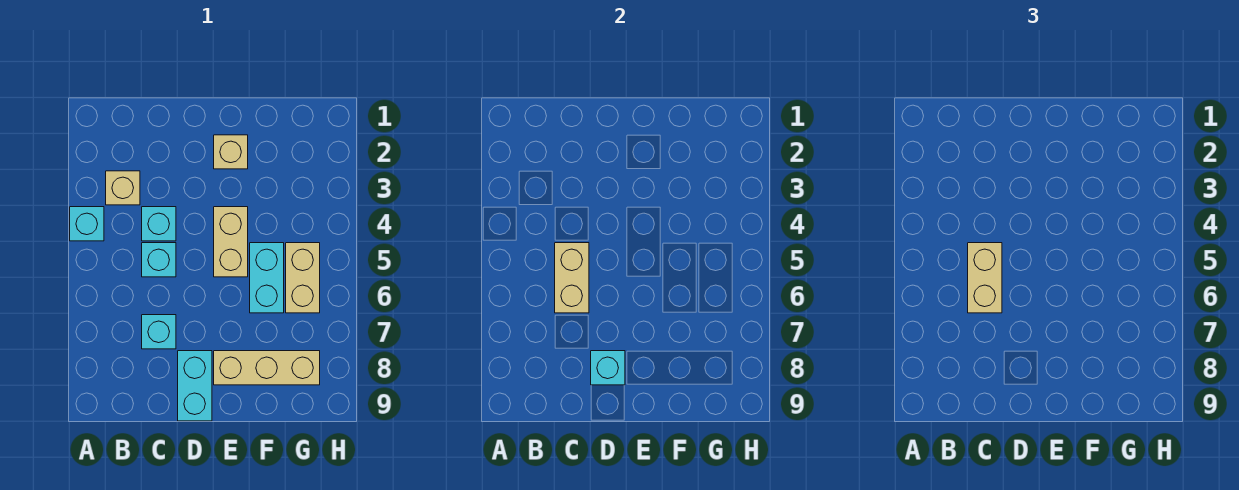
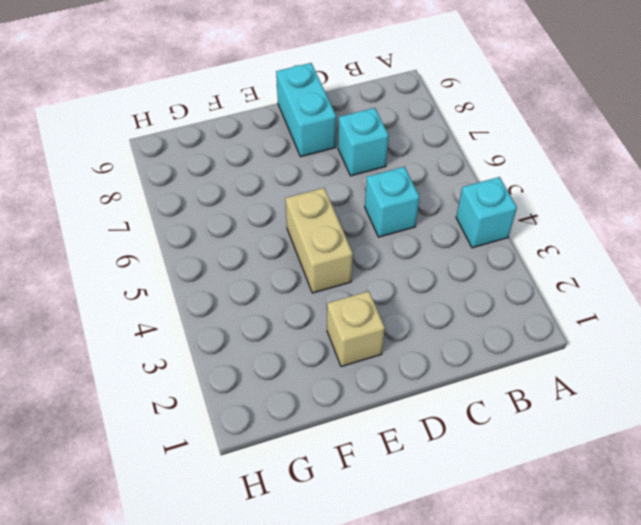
none -> tan brick B3 level 1
none -> cyan brick C4 level 1
none -> tan brick E8:G8 level 1

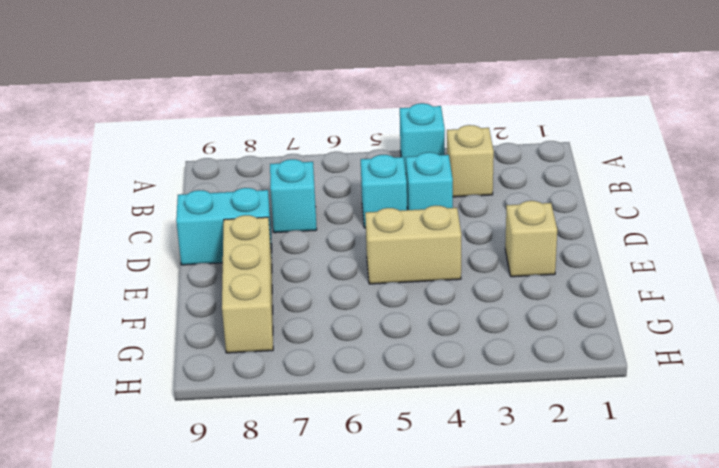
none -> cyan brick F5:F6 level 1
none -> tan brick G5:G6 level 1
none -> tan brick C5:C6 level 2

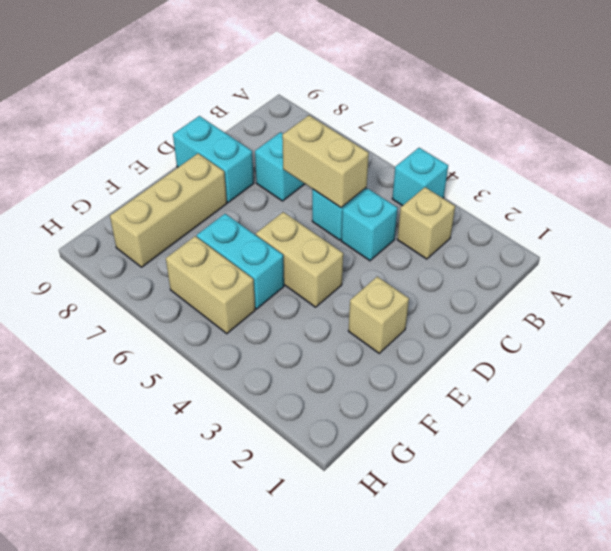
none -> cyan brick D8 level 2
none -> tan brick C5:C6 level 3

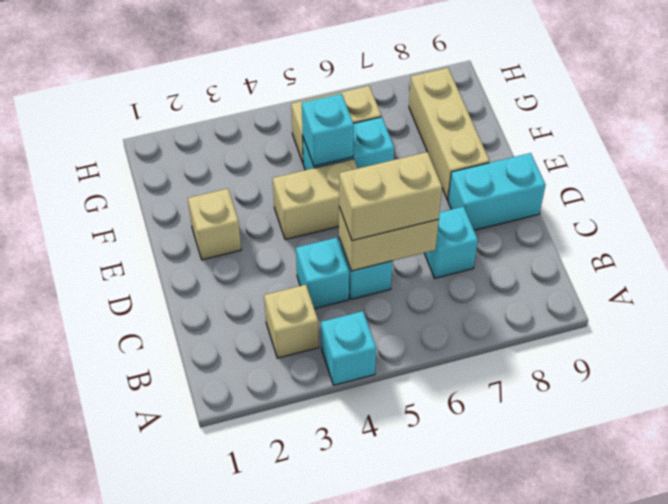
cyan brick F5 level 2 -> cyan brick D8 level 2

